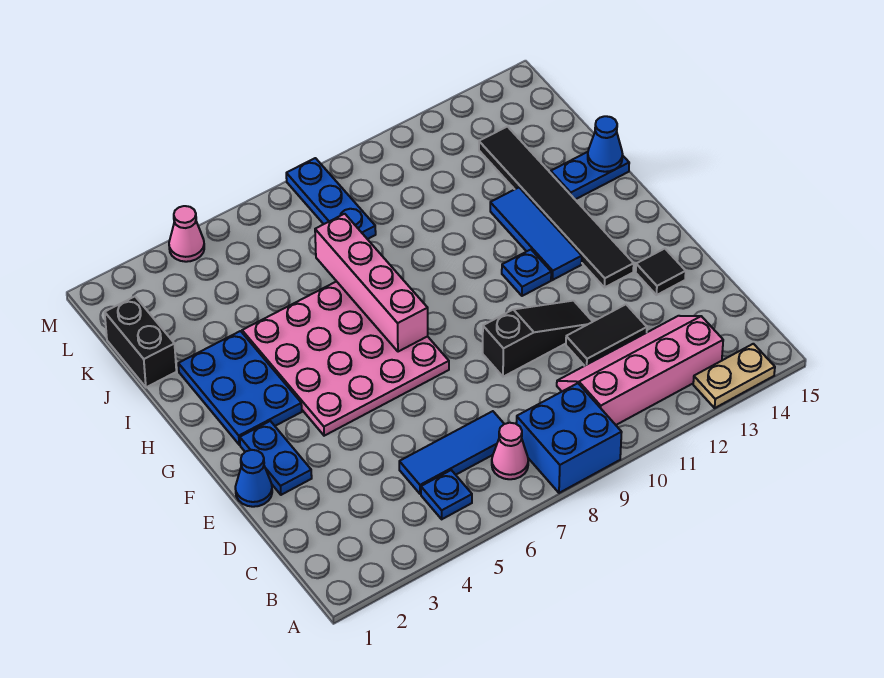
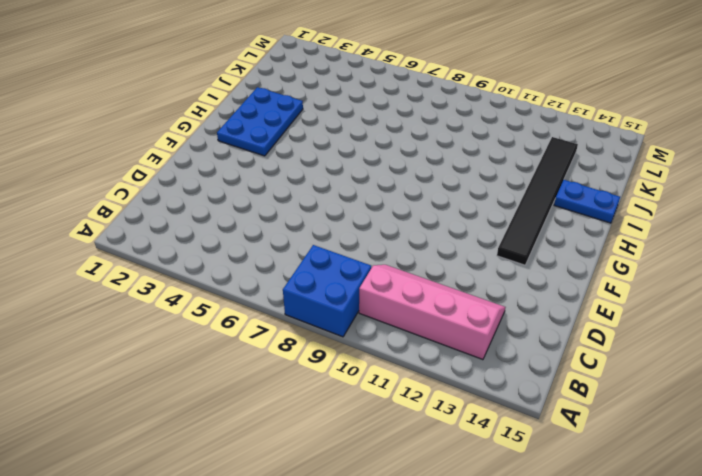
none -> tan plate A13:A14 level 1
none -> blue plate B5 level 1
none -> pink cone B7 level 1

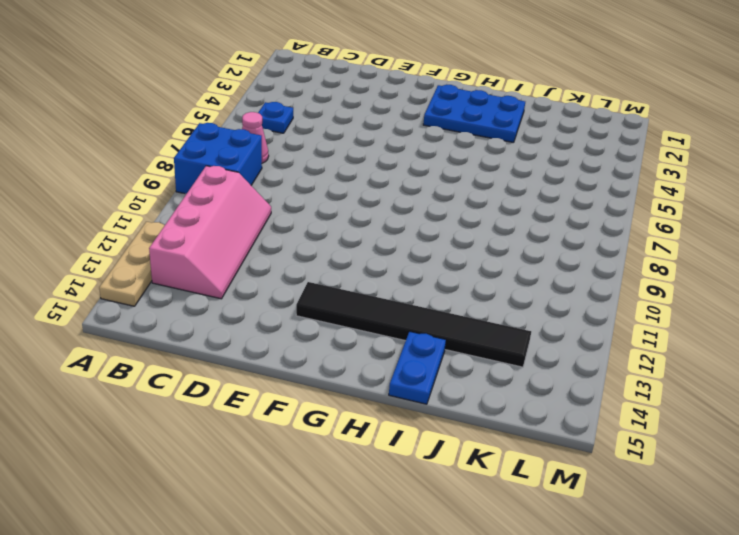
tan plate A12:A14 level 1 -> tan plate A13:A14 level 1
none -> blue tile C5:C7 level 1
none -> black tile D11:D12 level 1
none -> blue cone E1 level 1

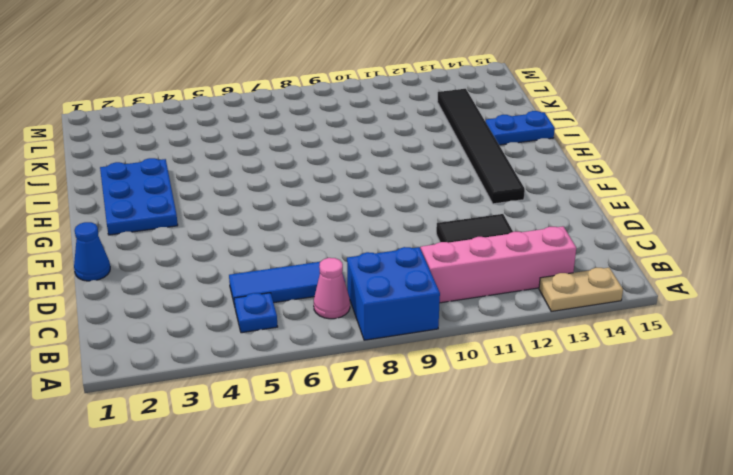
none -> blue plate E2:F2 level 1
none -> black slope E9:E11 level 1 top 9
none -> black tile E14 level 1

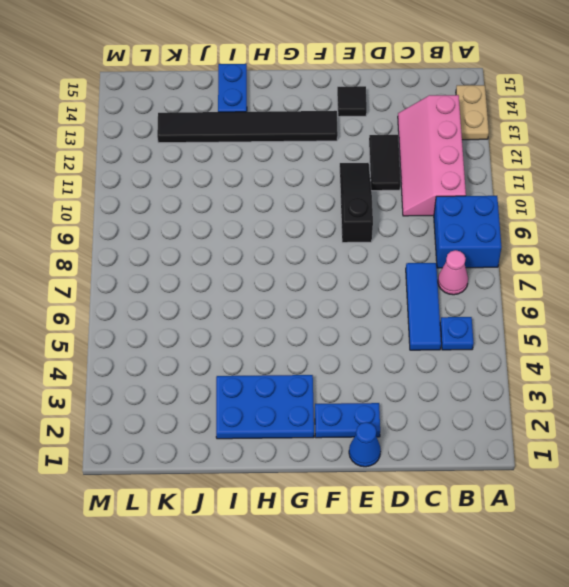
none -> pink plate F4:I7 level 1
none -> blue plate G11 level 1
none -> blue tile G12:I12 level 1

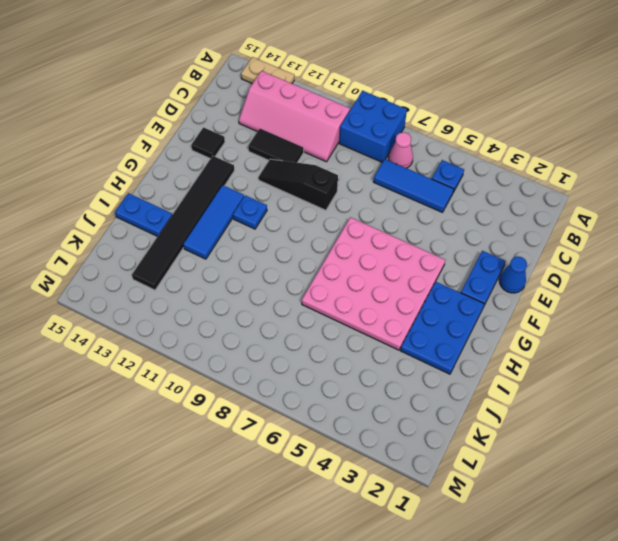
none -> black brick J1:K1 level 1
none -> blue plate K8:M8 level 1
none -> pink cone M4 level 1

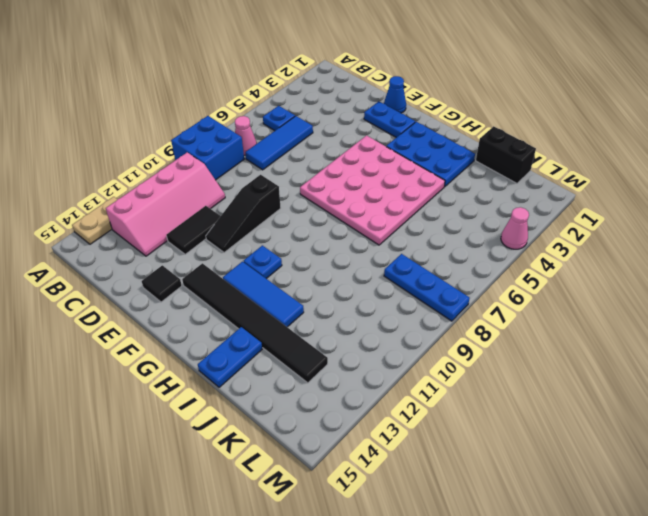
none -> pink brick G7:J7 level 2
none -> blue cone I15 level 2

